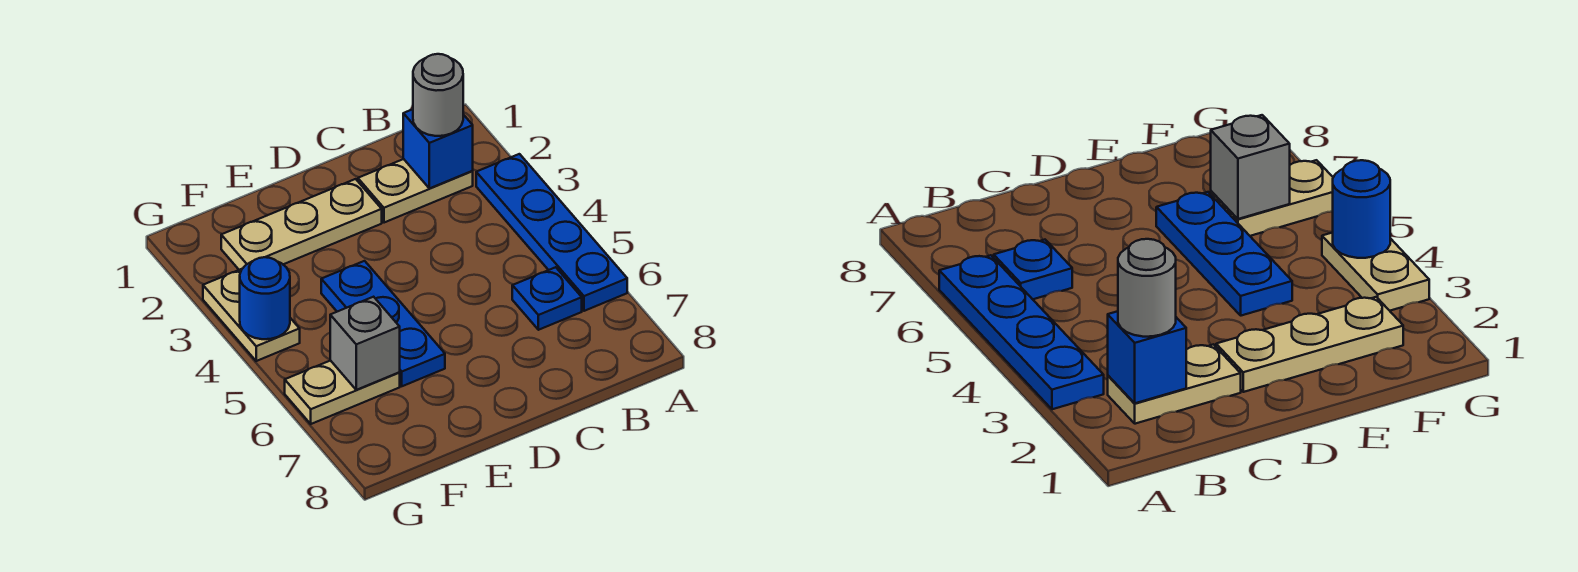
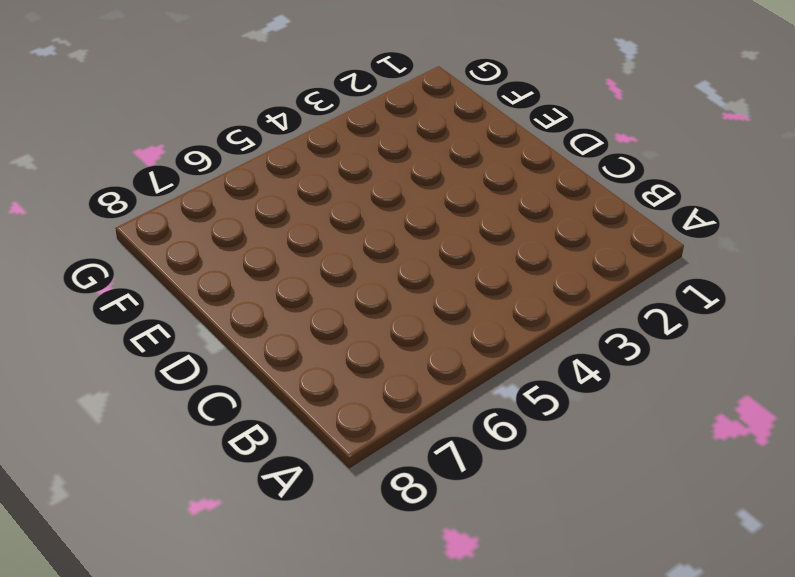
none -> blue plate A3:A6 level 1
none -> tan plate B2:C2 level 1

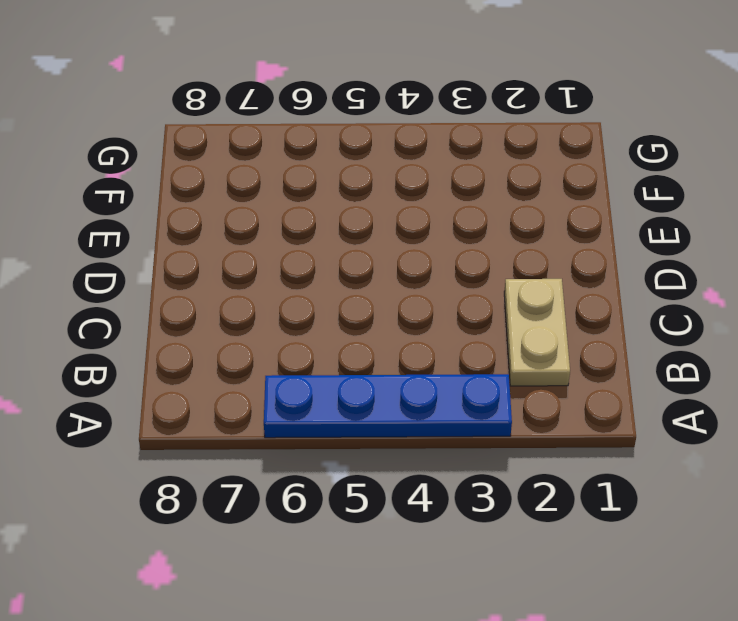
none -> blue plate B6 level 1
none -> tan plate D2:F2 level 1

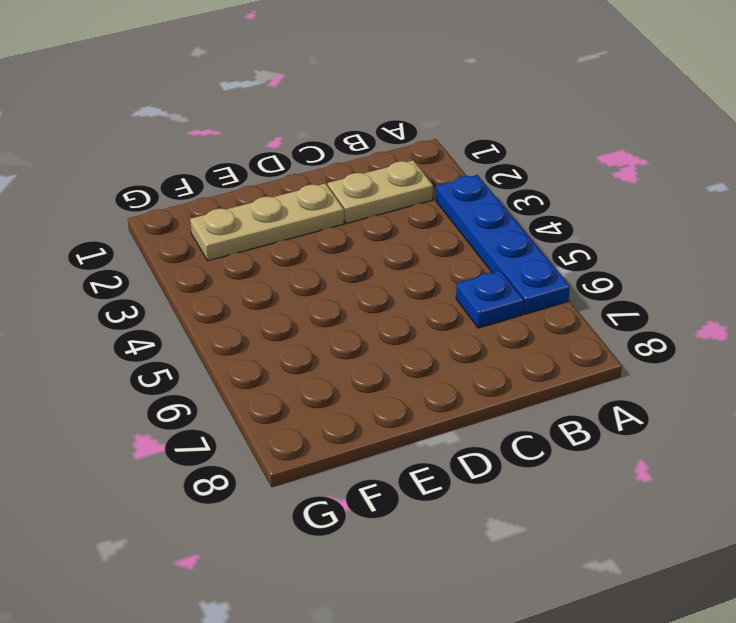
none -> blue plate E4:E6 level 1
none -> tan plate F6:G6 level 1

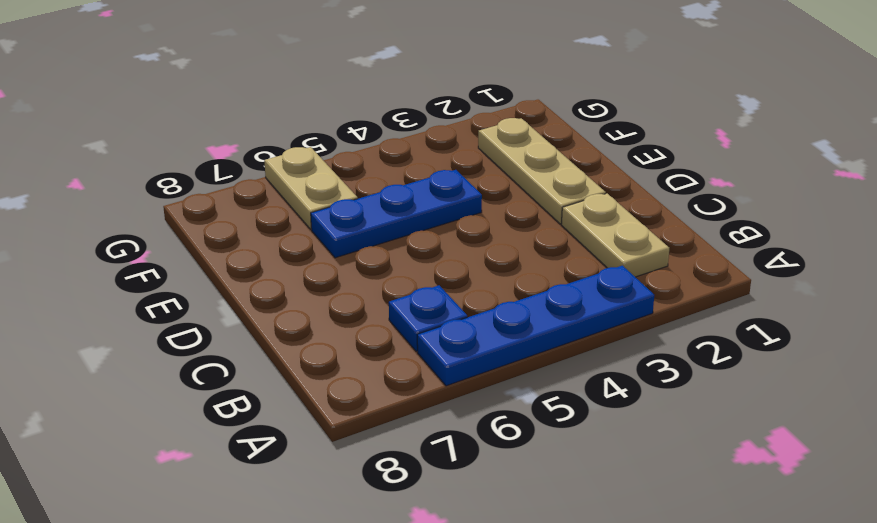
none -> tan plate G3:G4 level 1
none -> blue brick B2 level 2

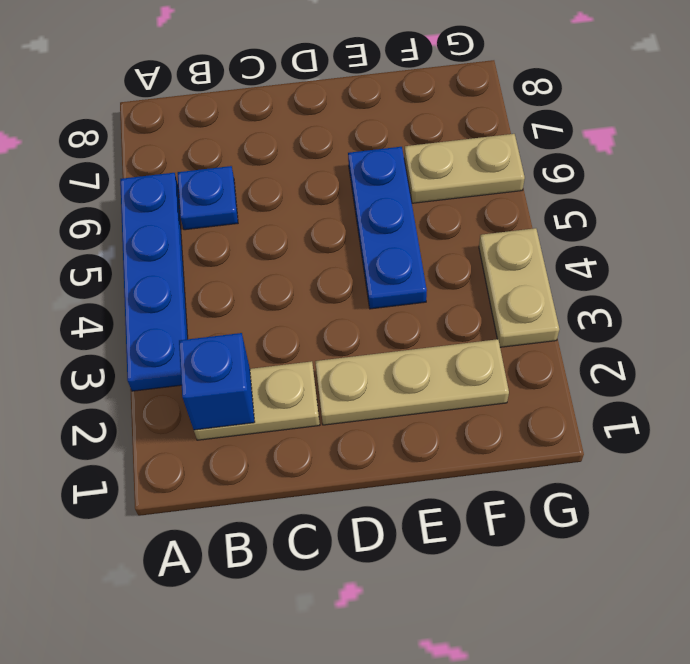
none -> grey brick F6 level 2
none -> blue round brick G4 level 2

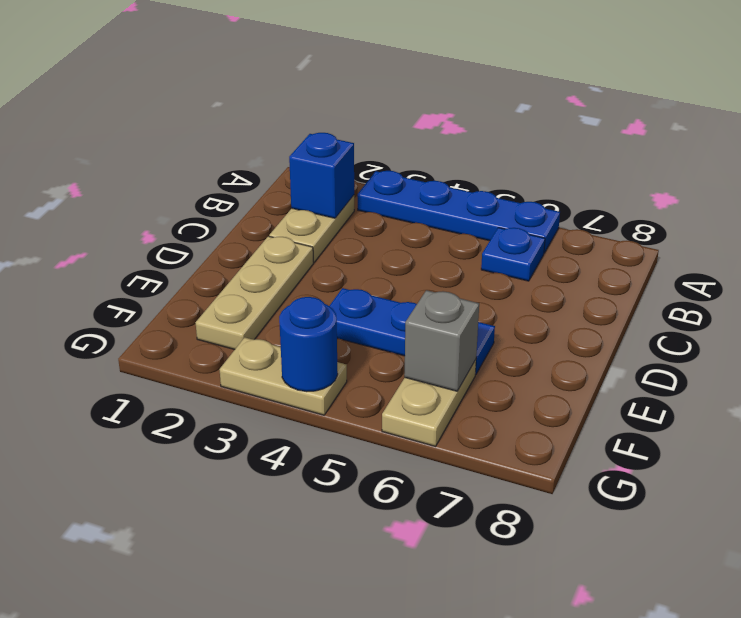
none -> grey round brick B2 level 3

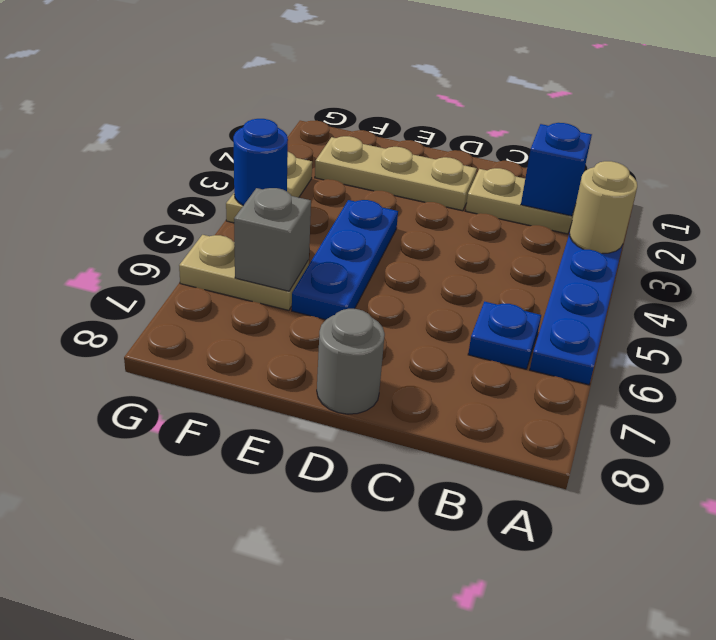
tan round brick A3 level 2 -> none
grey round brick D8 level 1 -> grey round brick B2 level 3

